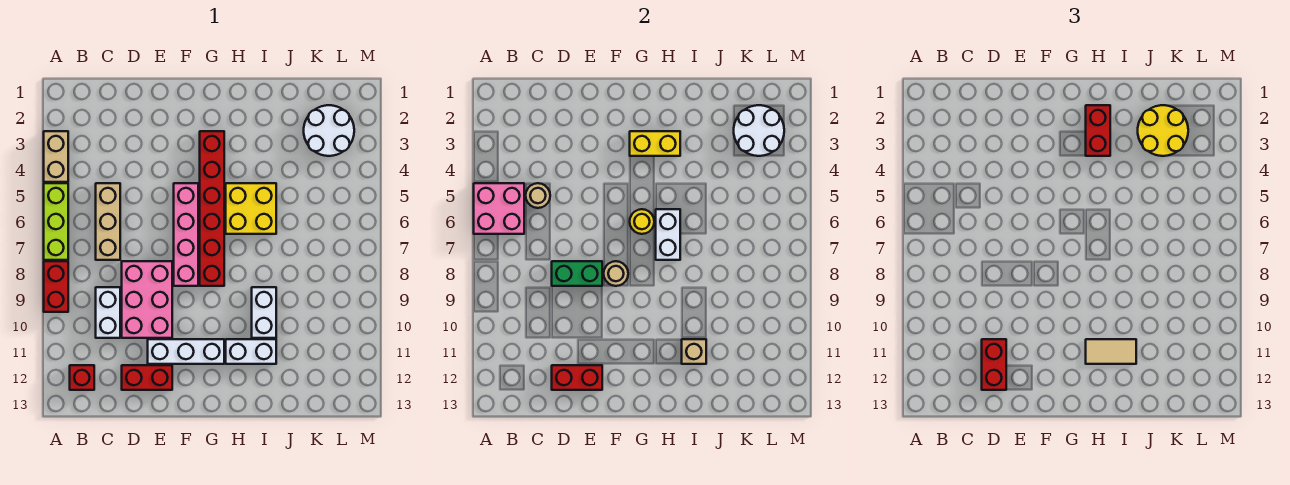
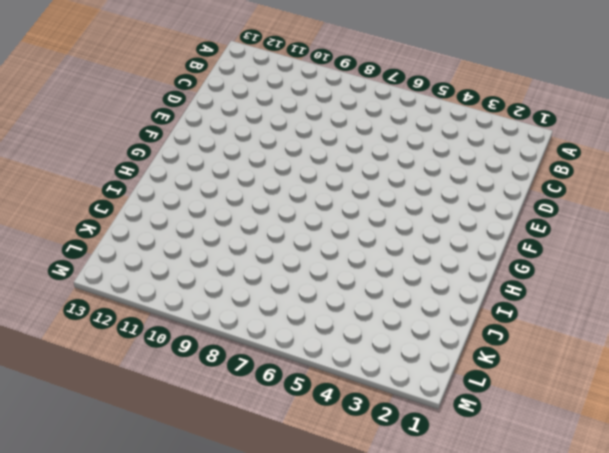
none -> tan brick A3:A4 level 1
none -> lime brick A5:A7 level 1
none -> red brick A8:A9 level 1

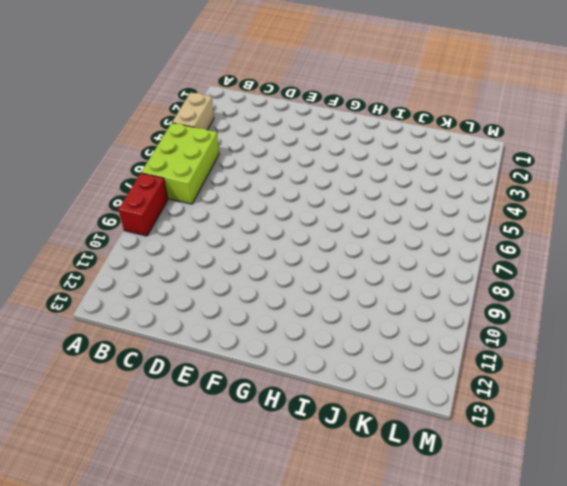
lime brick A5:B7 level 1 -> lime brick A5:A7 level 1
none -> red brick B12 level 1
none -> tan brick C5:C7 level 1
none -> white brick C9:C10 level 1

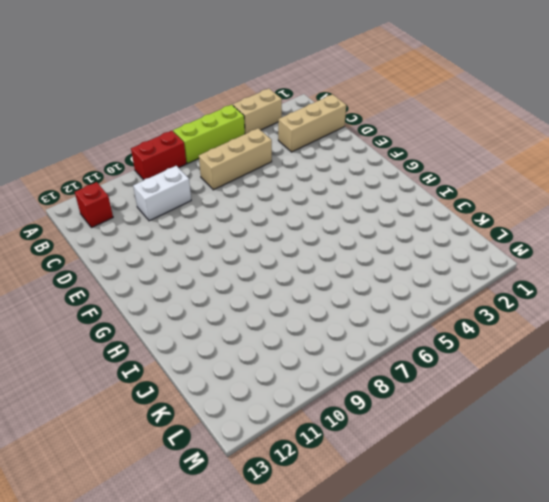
tan brick C1:C3 level 1 -> none
none -> pink brick D8:E10 level 1
none -> red brick D12:E12 level 1
none -> white brick E11:G11 level 1

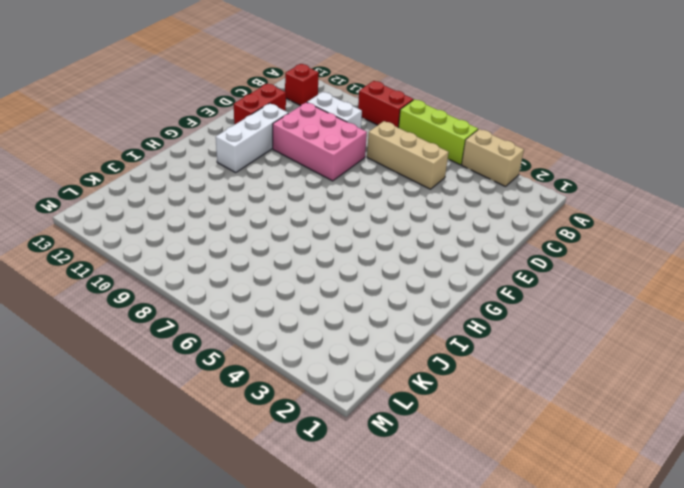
none -> pink brick F5:F8 level 1
none -> red brick G3:G8 level 1
none -> yellow brick H5:I6 level 1

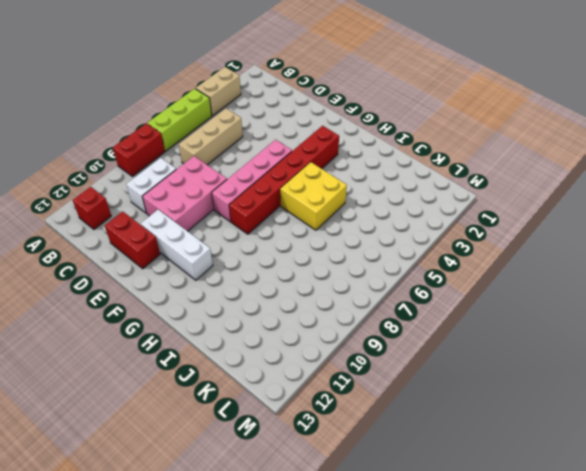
none -> white brick H11:I11 level 1
none -> white brick I9:I10 level 1
none -> white round brick K2:L3 level 1

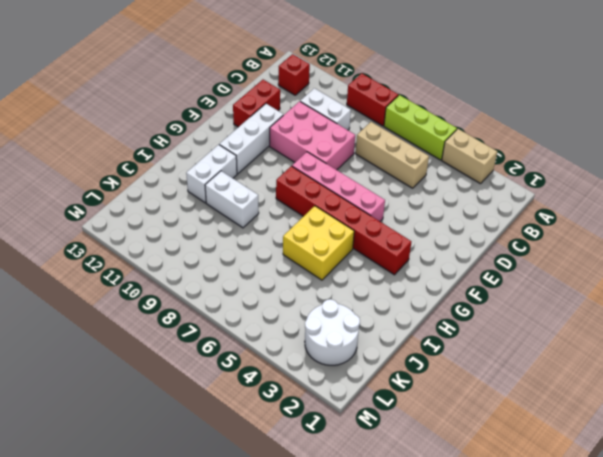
none -> pink brick A5:B6 level 2
none -> tan round brick C5 level 2
none -> green brick D8:E8 level 2

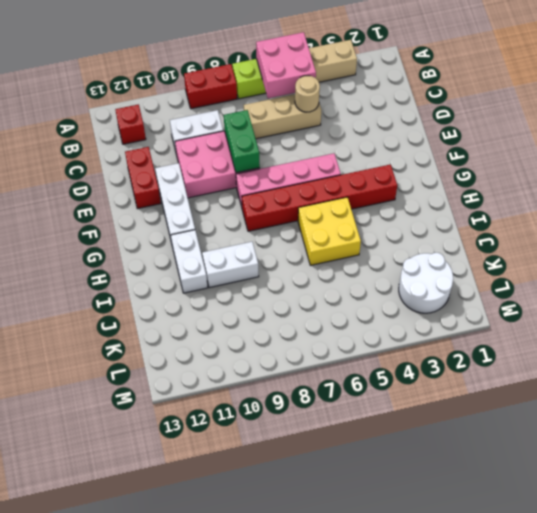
none -> red brick D12:E12 level 2
none -> tan round brick F8 level 2
none -> yellow brick G3:H3 level 2

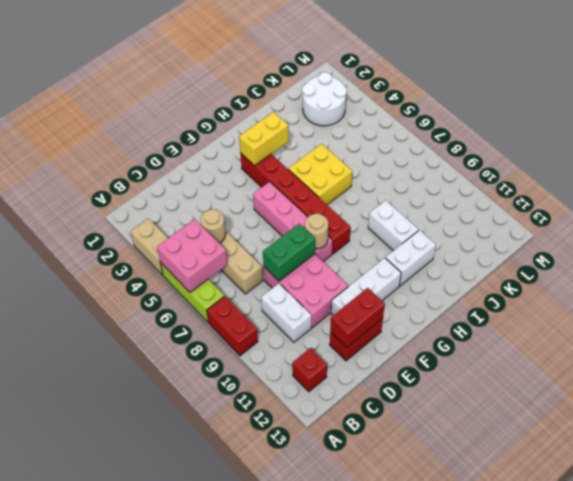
none -> yellow round brick G6 level 2
none -> white brick H6:H7 level 2
none -> tan brick I11 level 2

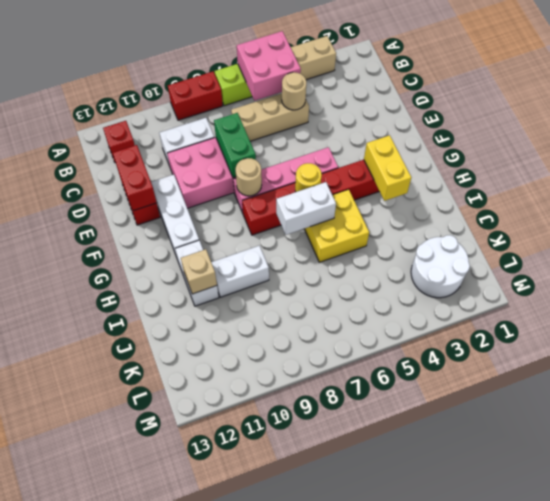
none -> white round brick K2:L3 level 2
none -> red brick D11:D12 level 3
none -> red brick H2:H3 level 3

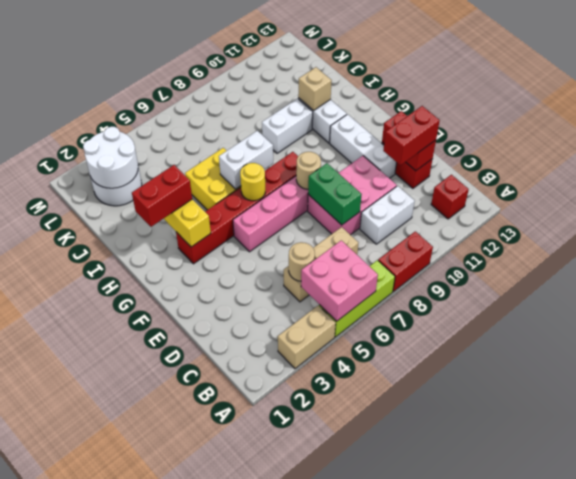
none -> tan tile H11:I11 level 3
none -> yellow round brick J2:K3 level 3

